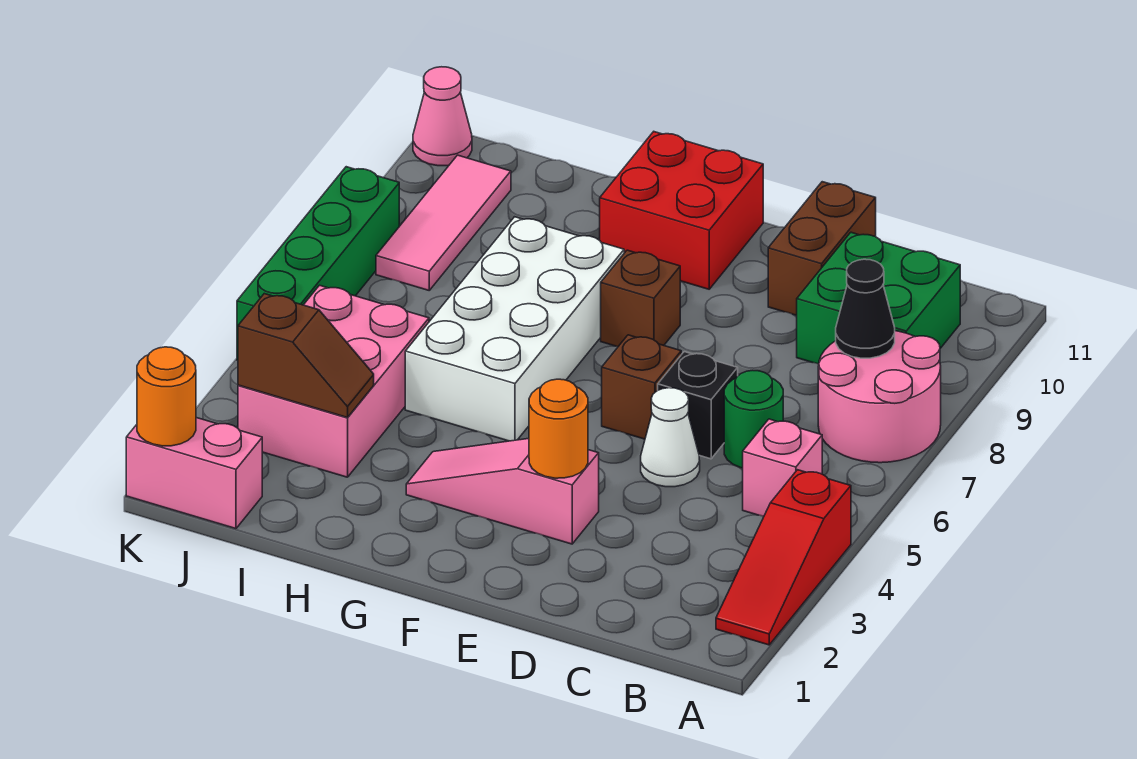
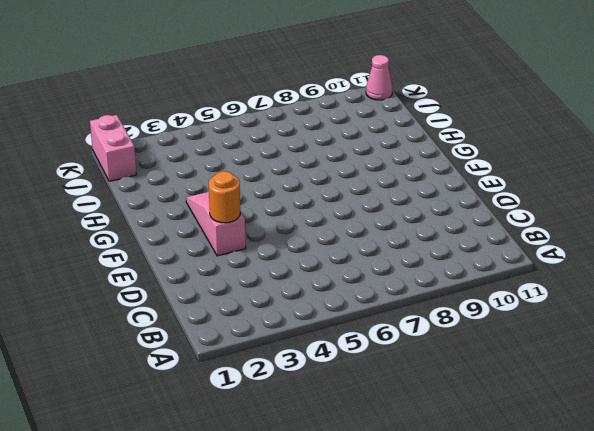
none -> red slope A2:A4 level 1 top 4
none -> pink round brick A7:B8 level 1
none -> pink brick B5 level 1

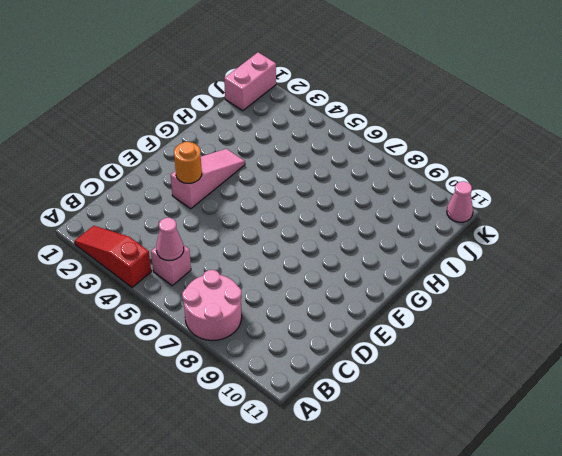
pink cone B5 level 2 -> none
none -> green brick B9:C10 level 1
none -> green round brick C6 level 1
none -> white cone D5 level 1

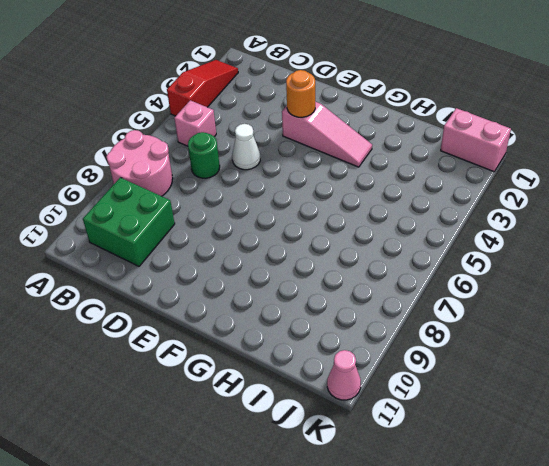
none -> black brick D6 level 1
none -> brown brick D10:D11 level 1
none -> brown brick E6 level 1

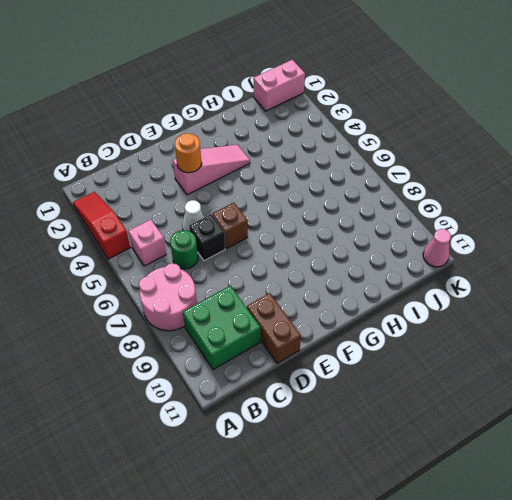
none -> brown brick F8 level 1
none -> red brick F10:G11 level 1
none -> white brick G5:H8 level 1

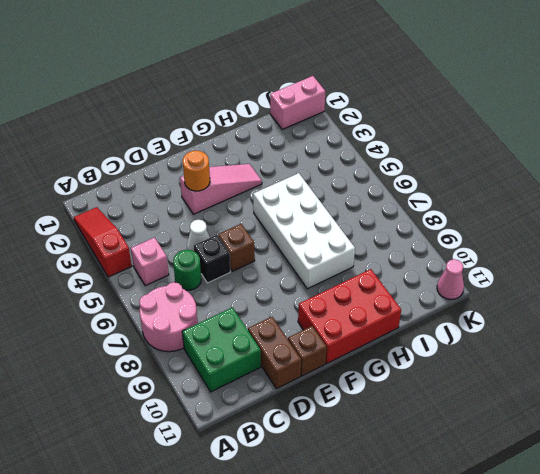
brown brick E11 level 1 -> brown brick F8 level 1
red brick F10:H11 level 1 -> red brick F10:G11 level 1
none -> pink brick I3:J5 level 1
none -> pink tile J8:J10 level 1
none -> green brick K5:K8 level 1

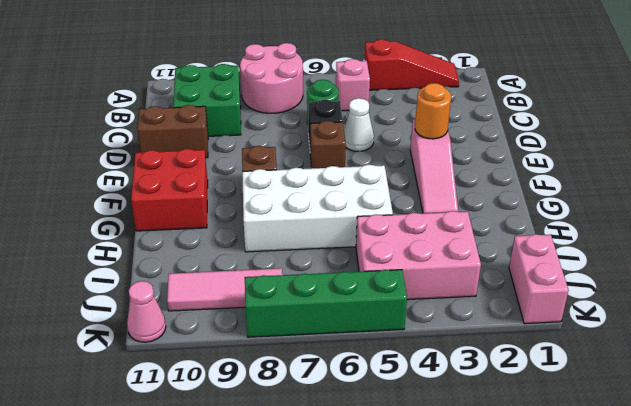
none -> black cone B8 level 2
none -> brown slope I3:J3 level 2 top J
none -> orange round brick K1 level 2

